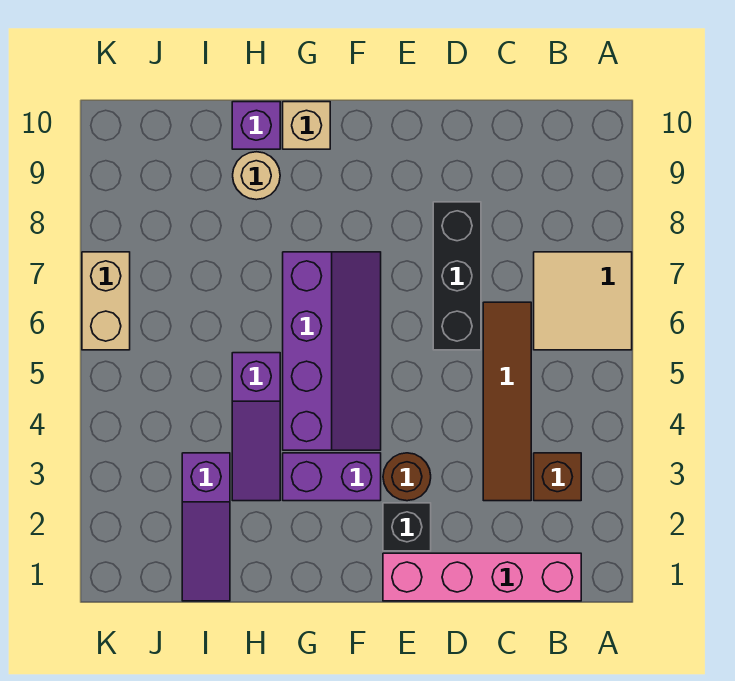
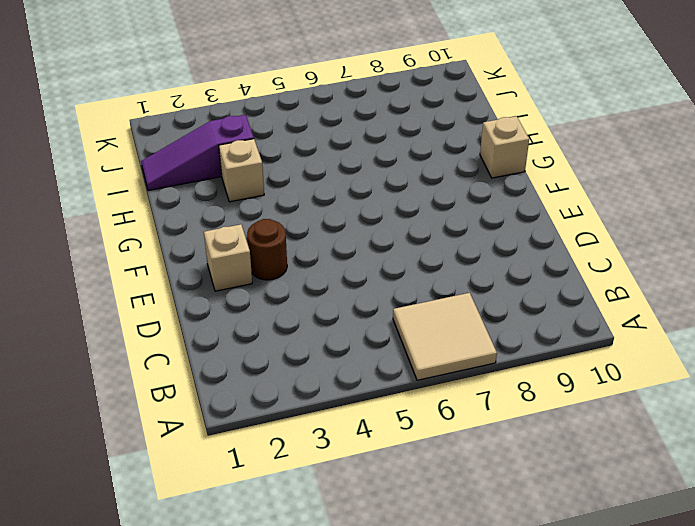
tan brick E2 level 1 -> black brick E2 level 1
tan brick H3 level 1 -> purple slope H3:H5 level 1 top 5
none -> pink brick B1:E1 level 1
none -> brown brick B3 level 1
none -> brown tile C3:C6 level 1

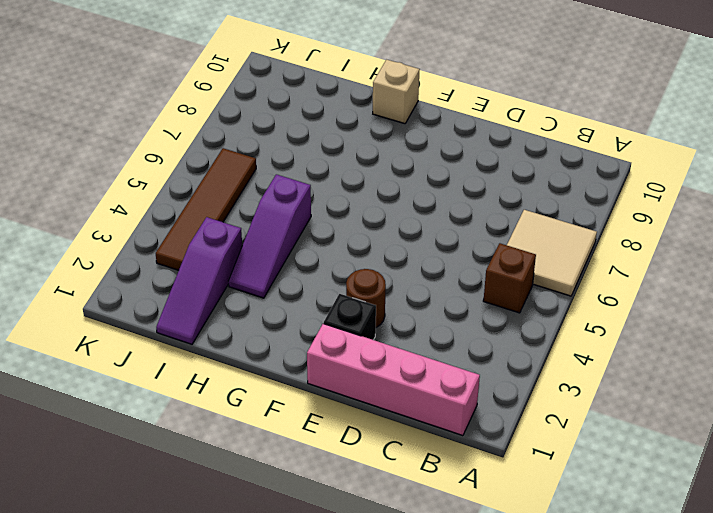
brown brick B5 level 1 -> brown brick B3 level 1
brown tile J3:J6 level 1 -> brown tile C3:C6 level 1
none -> black brick D6:D8 level 1
none -> purple brick F3:G3 level 1
none -> purple slope F4:G7 level 1 top G

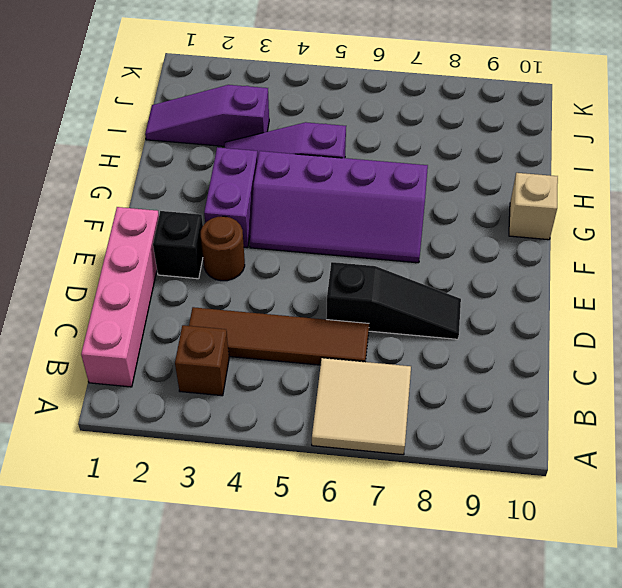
black slope D6:D8 level 1 top 6 -> black brick D6:D8 level 1
none -> tan round brick H9 level 1
none -> purple brick H10 level 1
none -> tan brick K6:K7 level 1

